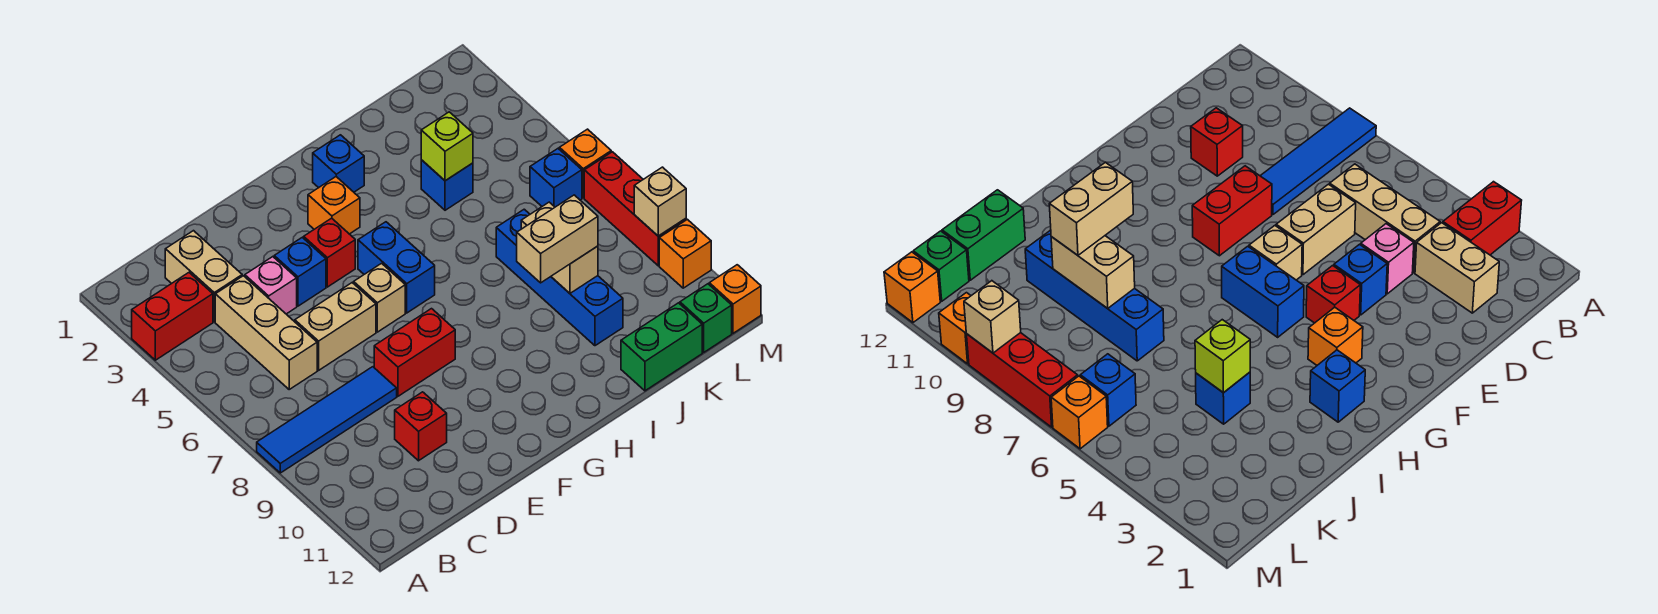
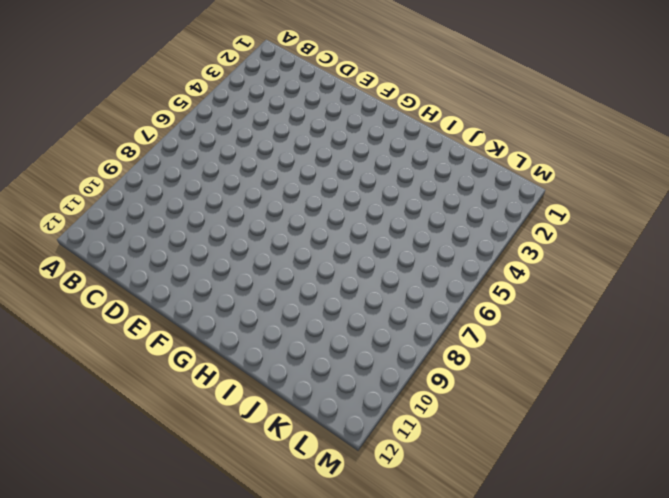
none -> red brick A3:B3 level 1
none -> blue tile A8:D8 level 1
none -> tan brick C2:C3 level 1

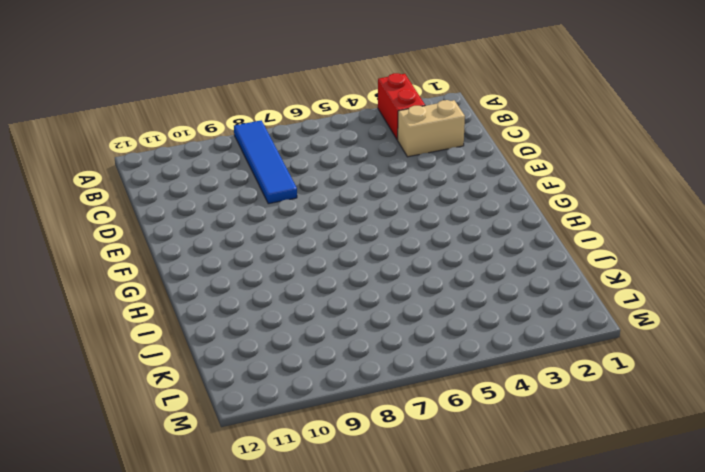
none -> tan brick C4:C6 level 1
none -> pink brick D4 level 1
none -> tan brick D6:E6 level 1

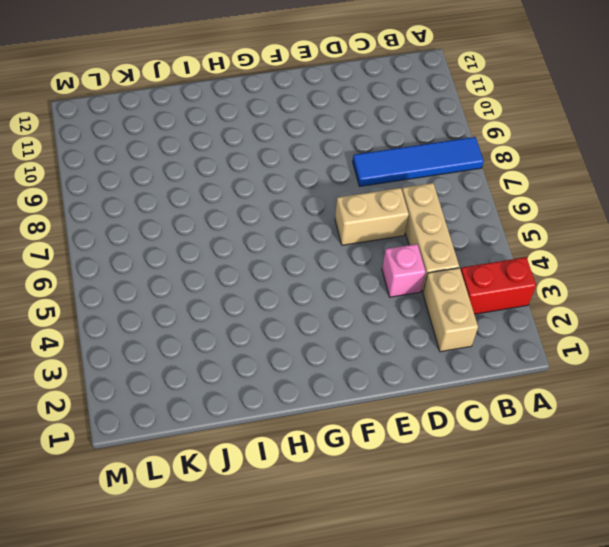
none -> red brick D10 level 1
none -> blue brick E4 level 1
none -> red brick E8:F8 level 1

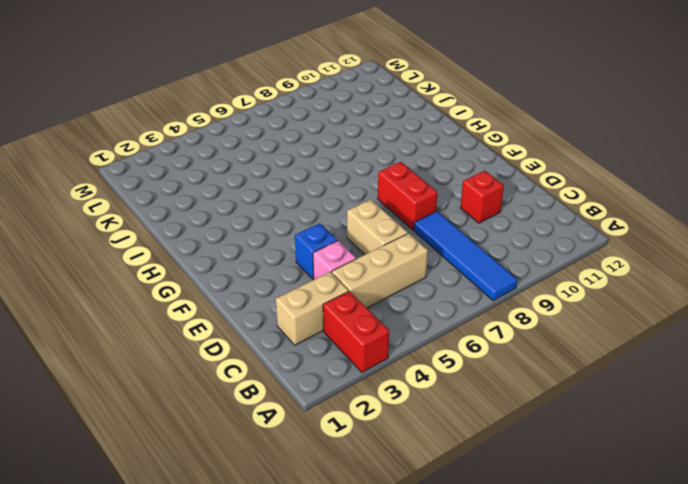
none -> red brick F4 level 1
none -> tan brick F6 level 1
none -> orange brick G3 level 1

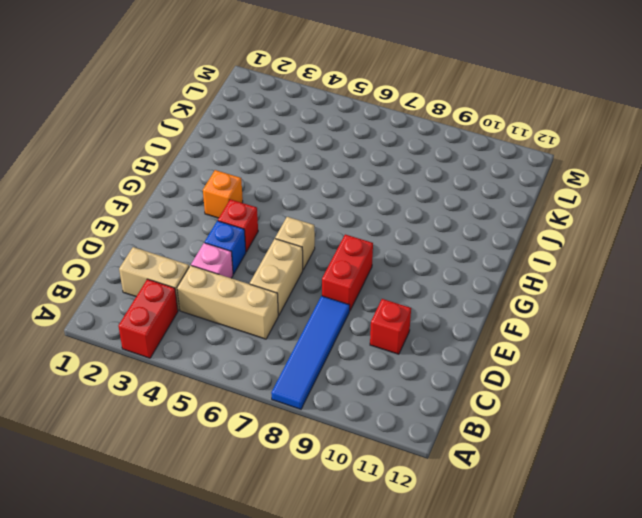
none -> blue brick G5:G6 level 1
none -> blue brick H2 level 1
none -> blue brick J4 level 1

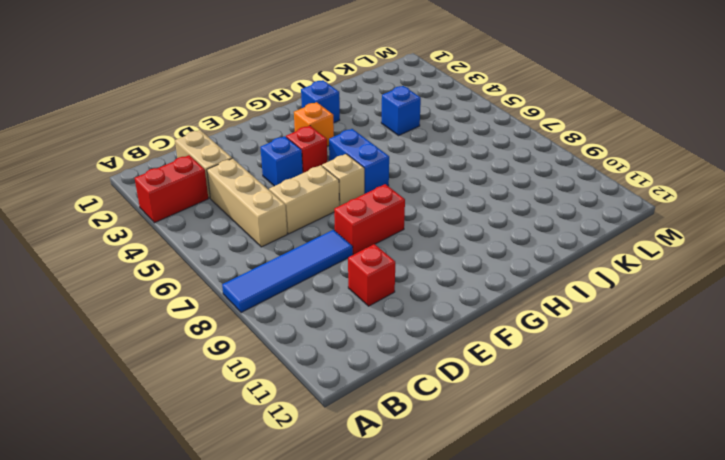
none -> pink brick D4 level 1
none -> blue brick J7:J10 level 1
none -> green brick J12:K12 level 1

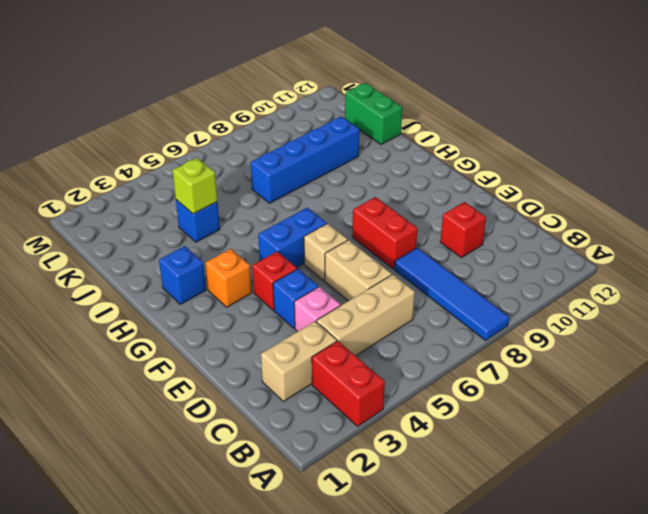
none -> blue brick L6 level 1
none -> green brick L12 level 1
none -> orange brick M6 level 1

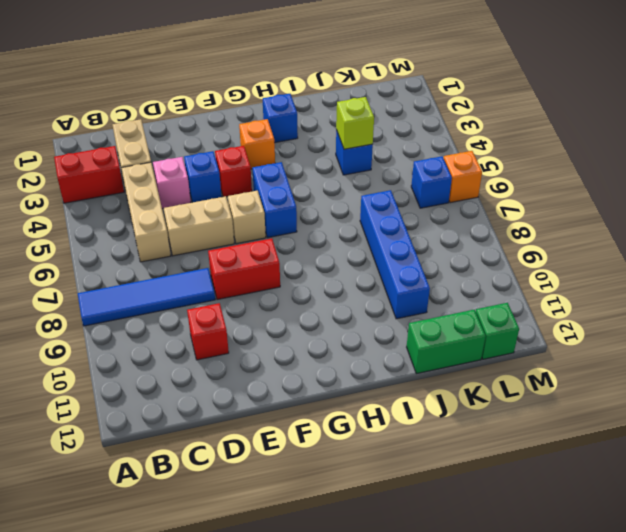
none -> red brick M7:M9 level 1
none -> orange brick M10 level 1
none -> orange brick M12 level 1

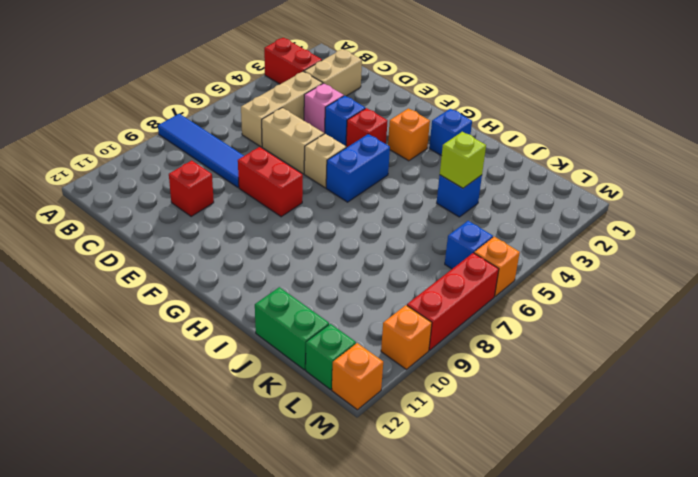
none -> blue brick J7:J10 level 1
none -> tan brick J8:J9 level 2
none -> tan brick M9 level 2

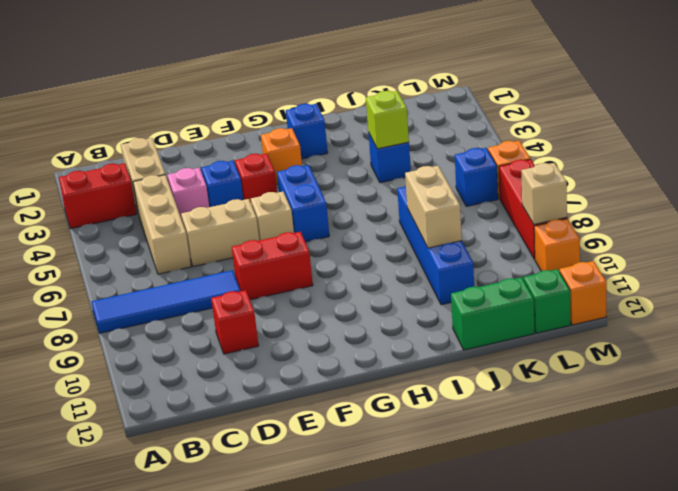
none -> tan brick I9:J9 level 3

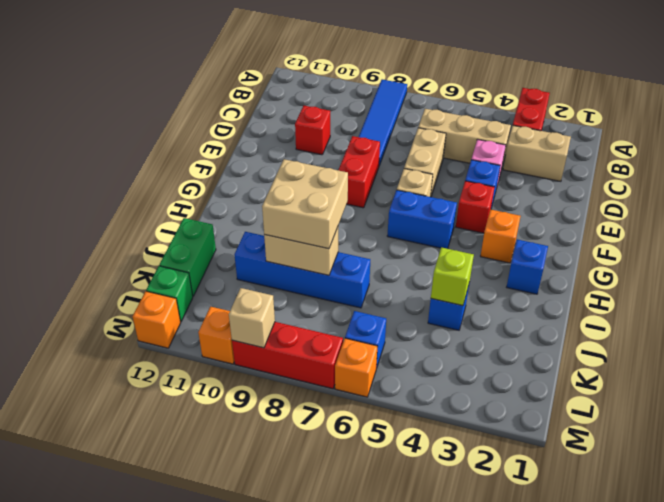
tan brick I8:J9 level 3 -> tan brick I9:J9 level 3

